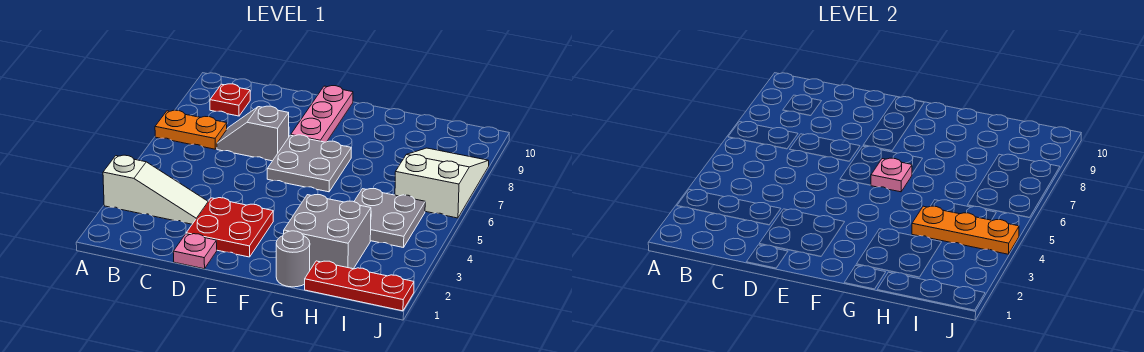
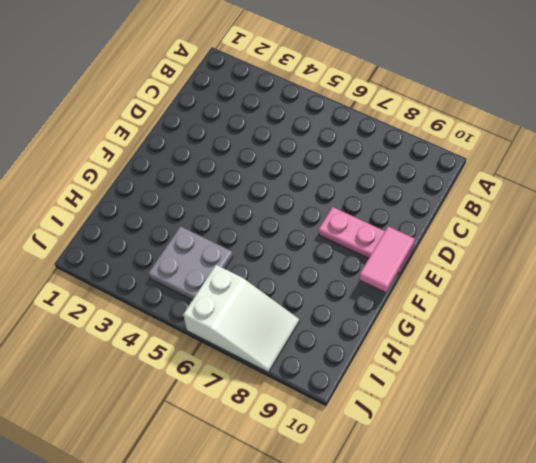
pink tile E10:F10 level 2 -> none
none -> white slope A3:C3 level 1 top A
none -> orange plate A7:B7 level 1
none -> red plate B9 level 1

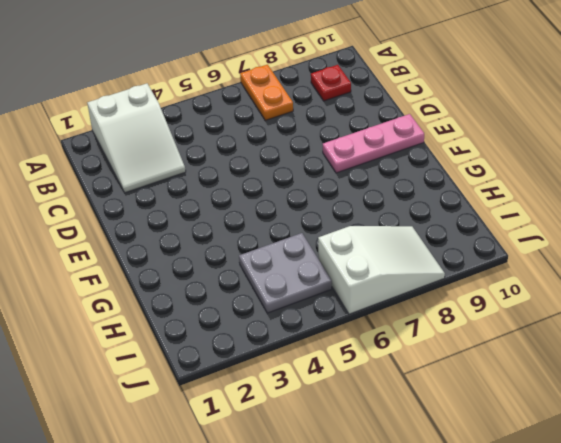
white slope A2:C3 level 1 top A -> white slope A3:C3 level 1 top A
none -> grey slope C7:D7 level 1 top D
none -> pink plate D1 level 1
none -> red plate D2:E3 level 1

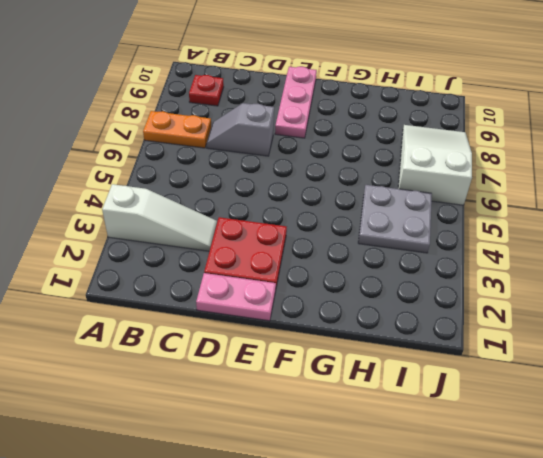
pink plate D1:E1 level 1 -> pink plate D1 level 1
none -> grey plate E6:F7 level 1
none -> grey round brick G1 level 1
none -> grey brick G2:H3 level 1

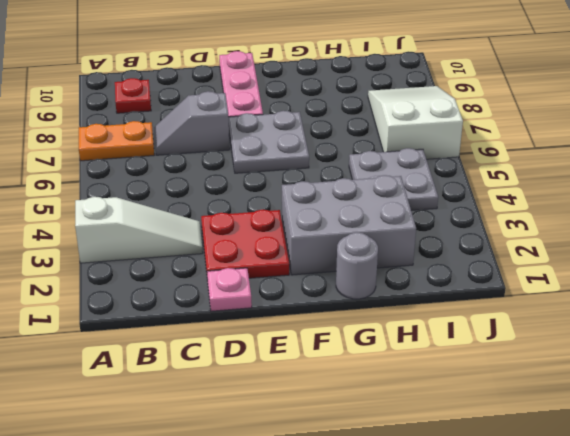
grey brick F2:H3 level 1 -> grey brick G2:H3 level 1
none -> red plate H1:J1 level 1
none -> pink plate F6 level 2
none -> orange plate H4:J4 level 2

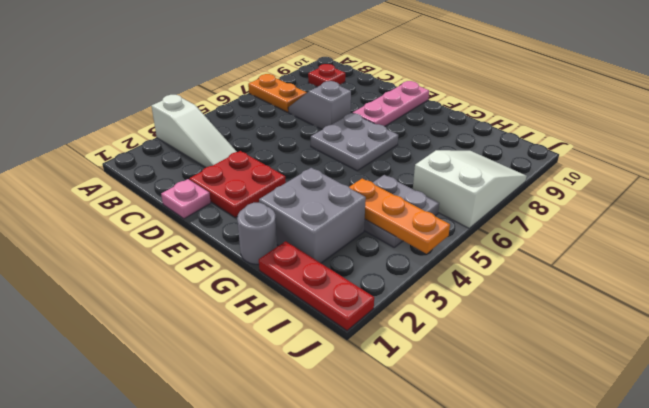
none -> pink plate F6 level 2

